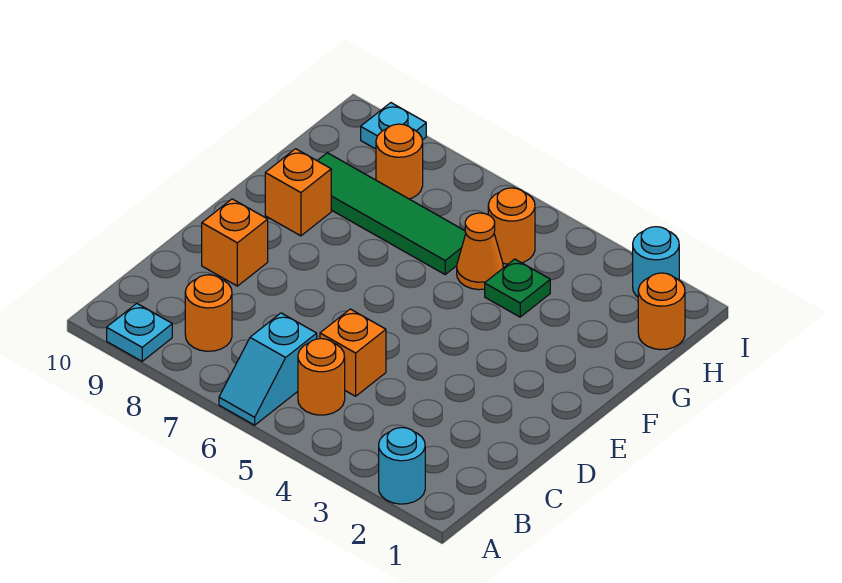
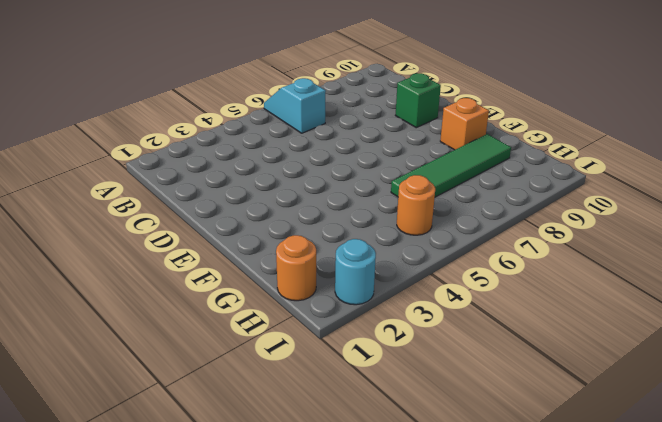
green brick D9 level 1 -> orange brick D9 level 1
none -> cyan round brick A2 level 1
none -> cyan plate A9 level 1
none -> orange round brick B5 level 1

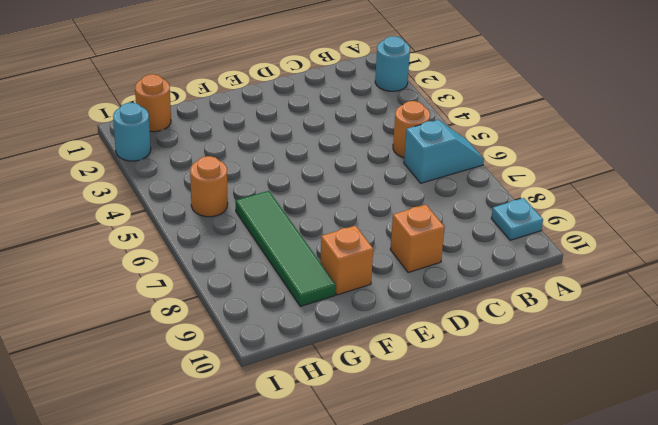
none -> orange round brick B8 level 1
none -> orange brick C5 level 1
none -> green plate G4 level 1

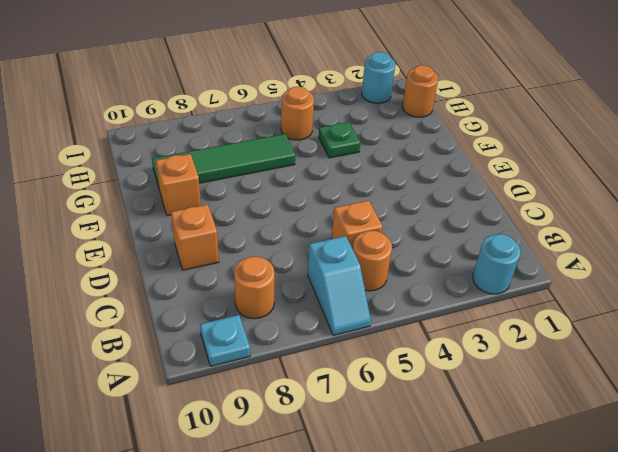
none -> orange cone G5 level 1
none -> orange round brick H8 level 1
none -> cyan plate I9 level 1

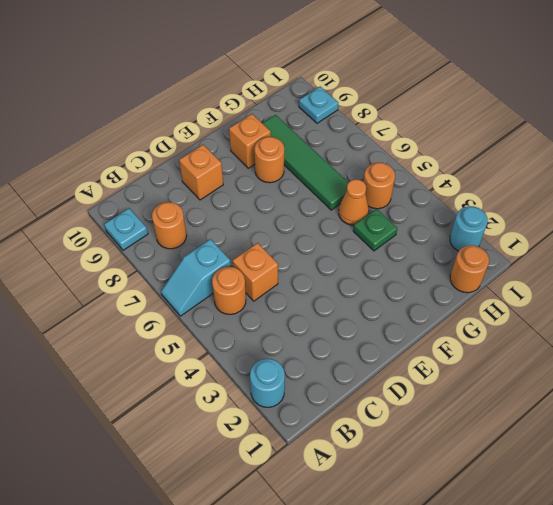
orange round brick F8 level 1 -> orange round brick H8 level 1

